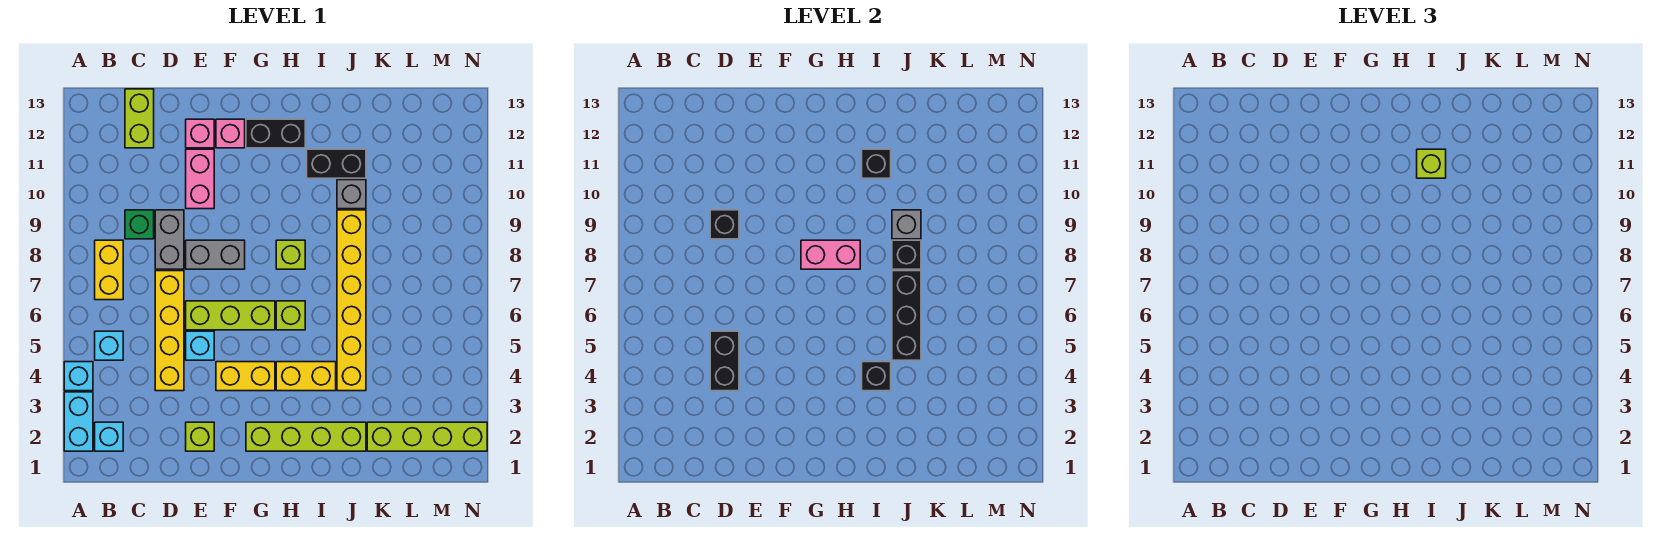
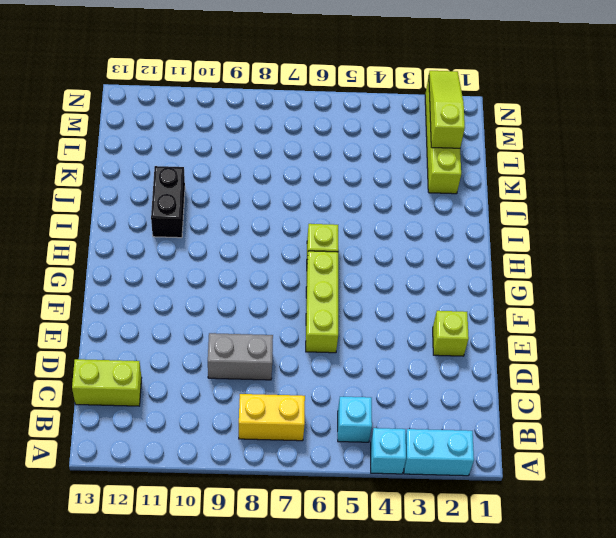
lime slope L2:N2 level 2 top L -> none
none -> cyan brick B2 level 1
none -> green brick C9 level 1
none -> yellow brick D4:D7 level 1
none -> cyan brick E5 level 1

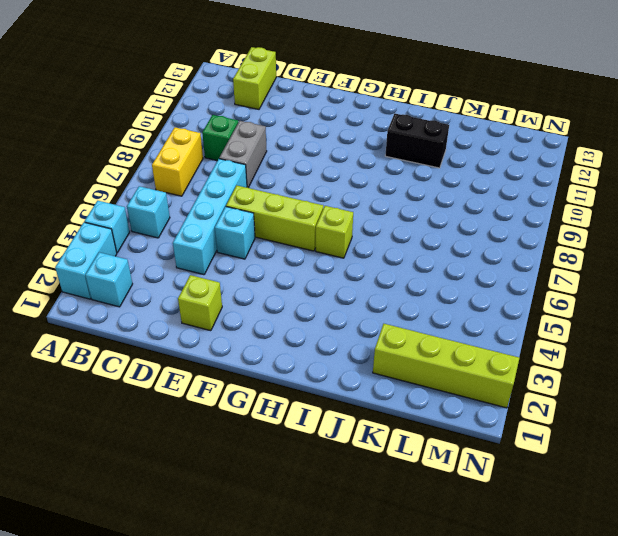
cyan brick D4:D7 level 1 -> yellow brick D4:D7 level 1
none -> grey brick E8:F8 level 1
none -> pink brick E10:E11 level 1
none -> pink brick E12 level 1
none -> yellow brick F4:G4 level 1

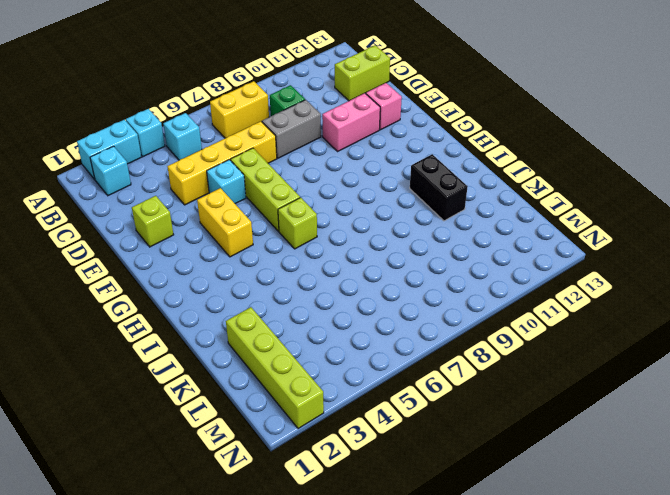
none -> grey brick E8:F8 level 1
none -> pink brick F12 level 1
none -> lime brick G2:J2 level 1
none -> black brick G12:H12 level 1

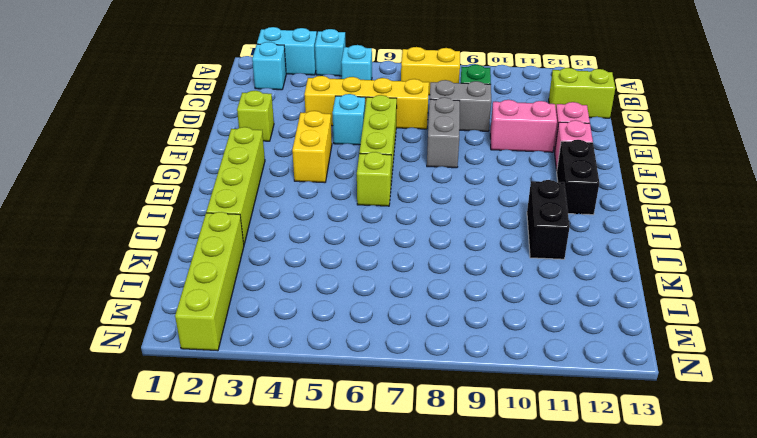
none -> yellow brick H4:I4 level 1
none -> lime brick H8 level 1
none -> yellow brick J4:J9 level 1
none -> grey brick J10 level 1

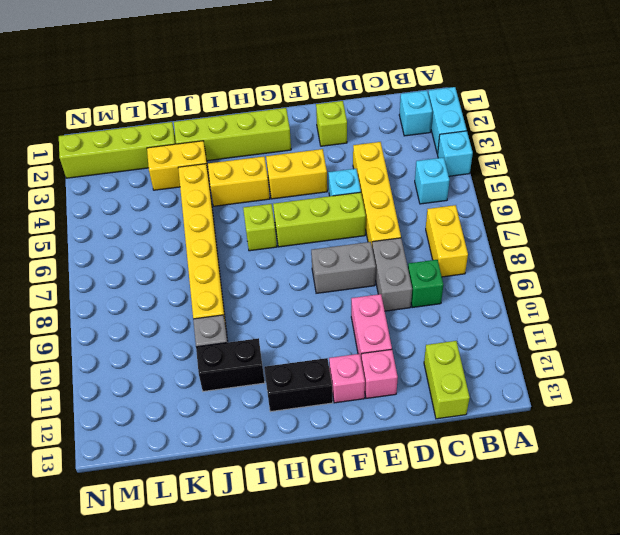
yellow brick J3:K3 level 1 -> none
none -> lime brick H8 level 1
none -> black brick D4:D5 level 2
none -> black brick D9 level 2
none -> pink brick G8:H8 level 2

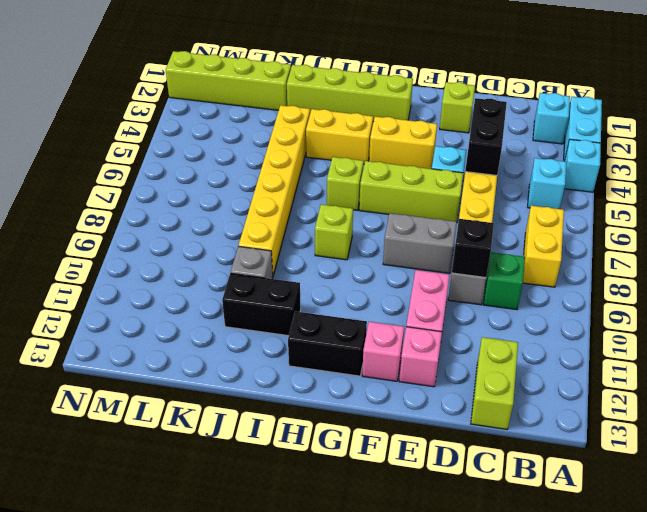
none -> pink brick G8:H8 level 2
none -> black brick I4 level 2
none -> black brick I11 level 2
none -> black brick J5:J7 level 2

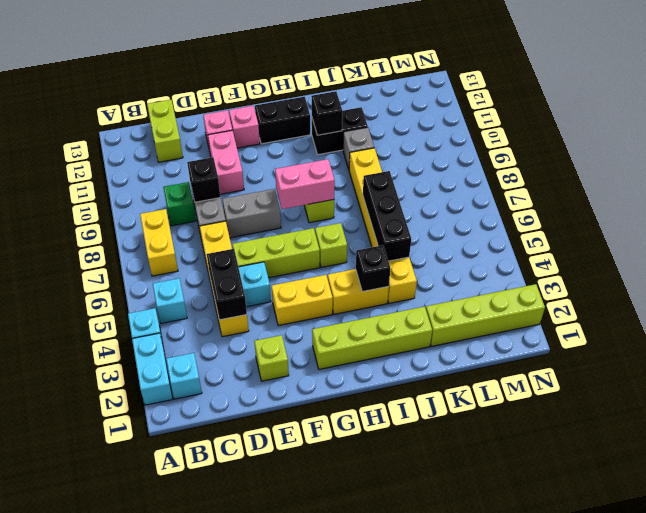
none -> black brick J8 level 2
none -> grey brick J9 level 2
none -> lime brick I11 level 3

